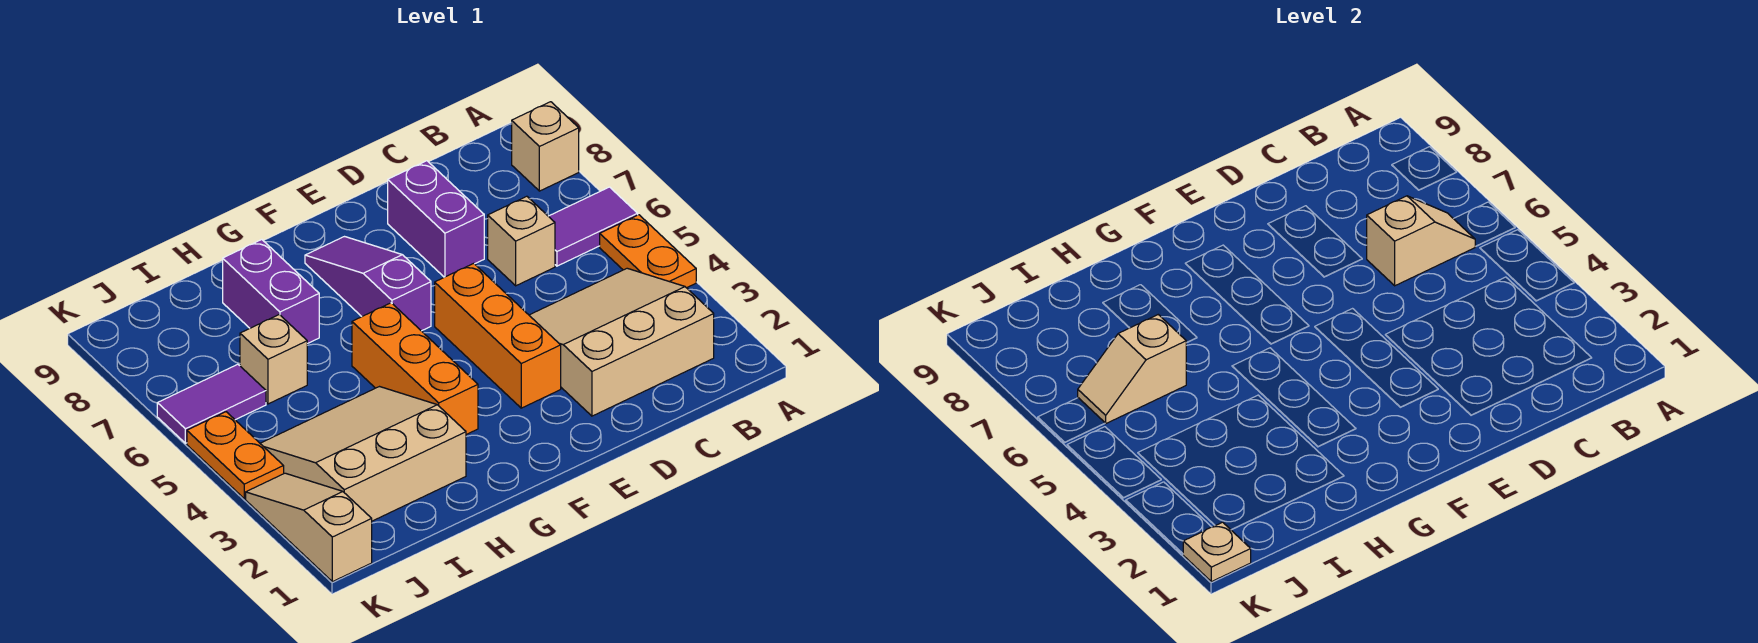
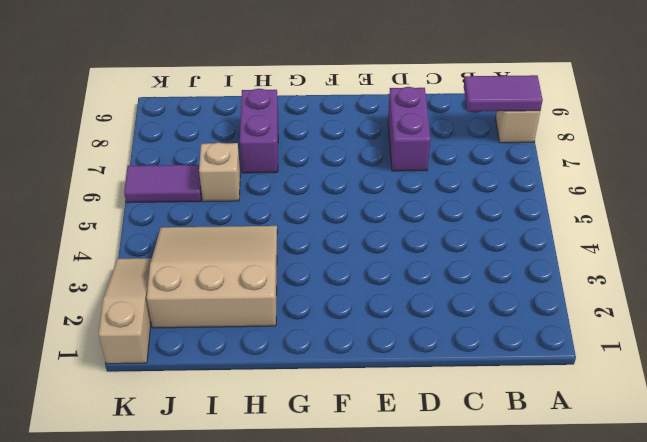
purple tile A8:B8 level 2 -> purple tile A6:B6 level 1
none -> orange plate A4:A5 level 1
none -> tan slope B2:D4 level 1 top 2
none -> tan brick C6 level 1

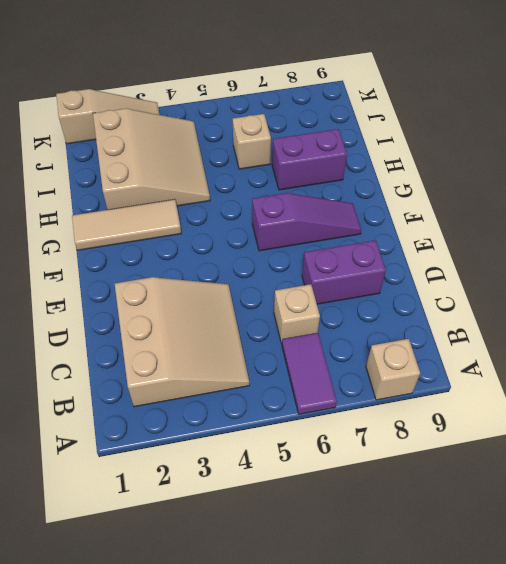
tan tile G1:G3 level 1 -> orange brick G3:G5 level 1
none -> orange plate A4:A5 level 1
none -> orange brick E3:E5 level 1
none -> purple tile J6:K6 level 1

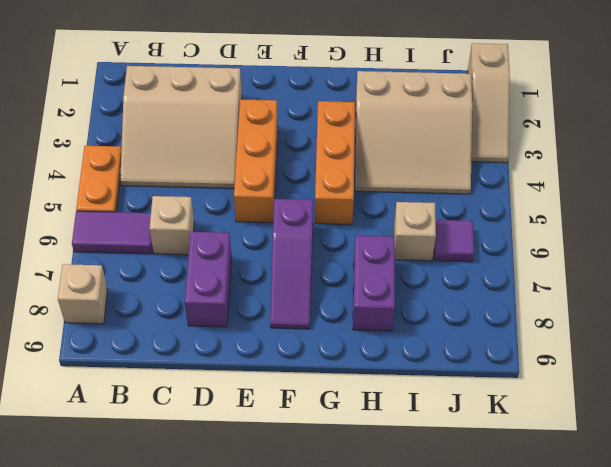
purple tile J6 level 1 -> purple tile J6:K6 level 1
none -> orange plate K4:K5 level 1
none -> tan slope B6:C6 level 2 top C
none -> tan slope I6:J6 level 2 top I

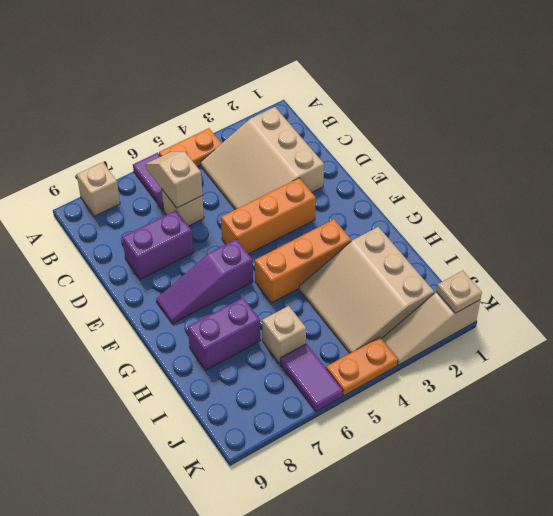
none -> tan slope I6:J6 level 2 top I

